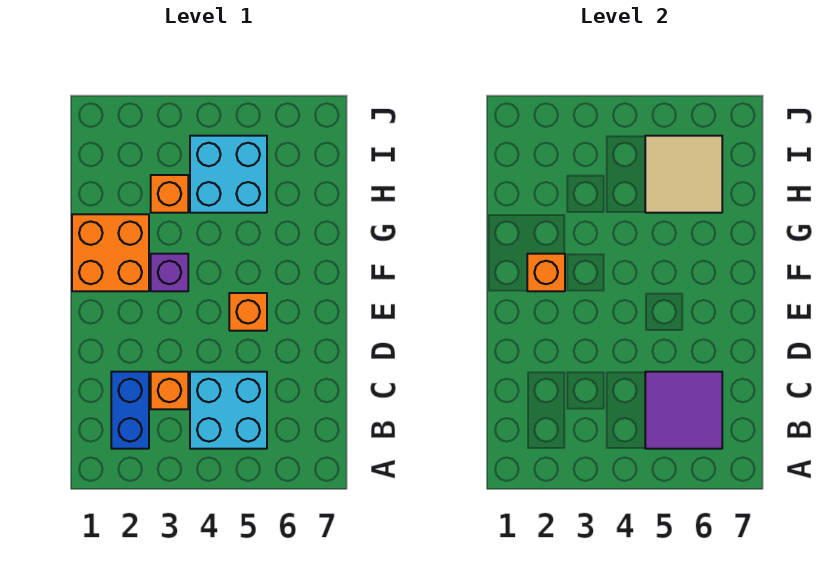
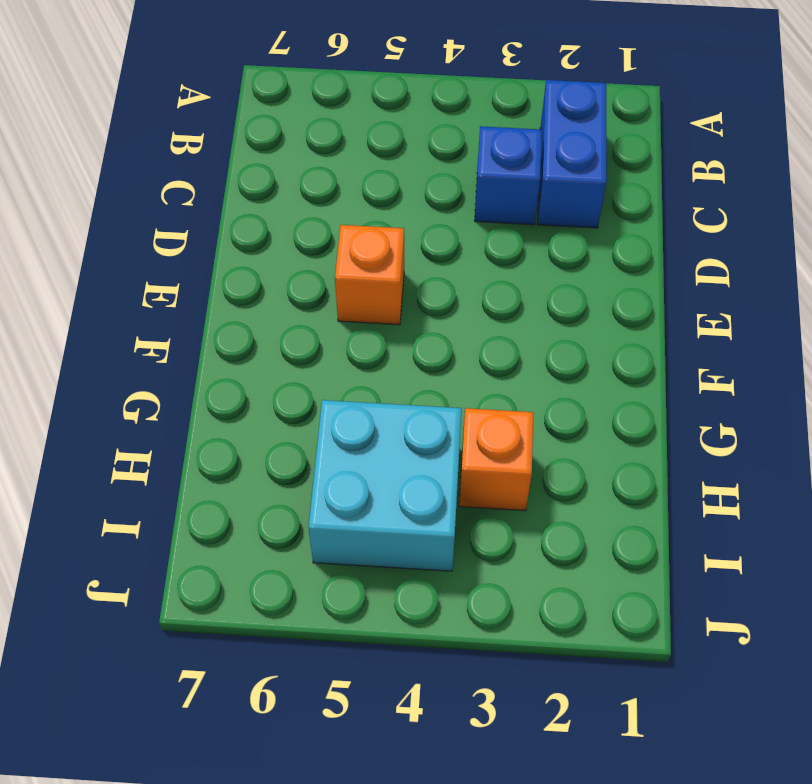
blue brick C3 level 1 -> orange brick C3 level 1
none -> cyan brick B4:C5 level 1
none -> orange brick F1:G2 level 1

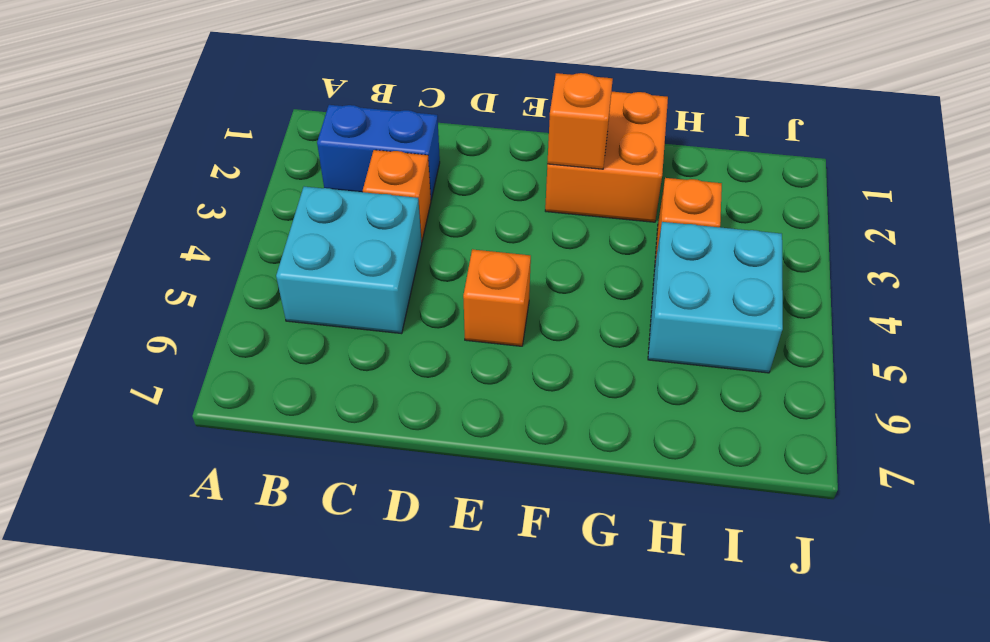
none -> purple brick F3 level 1
none -> purple tile B5:C6 level 2

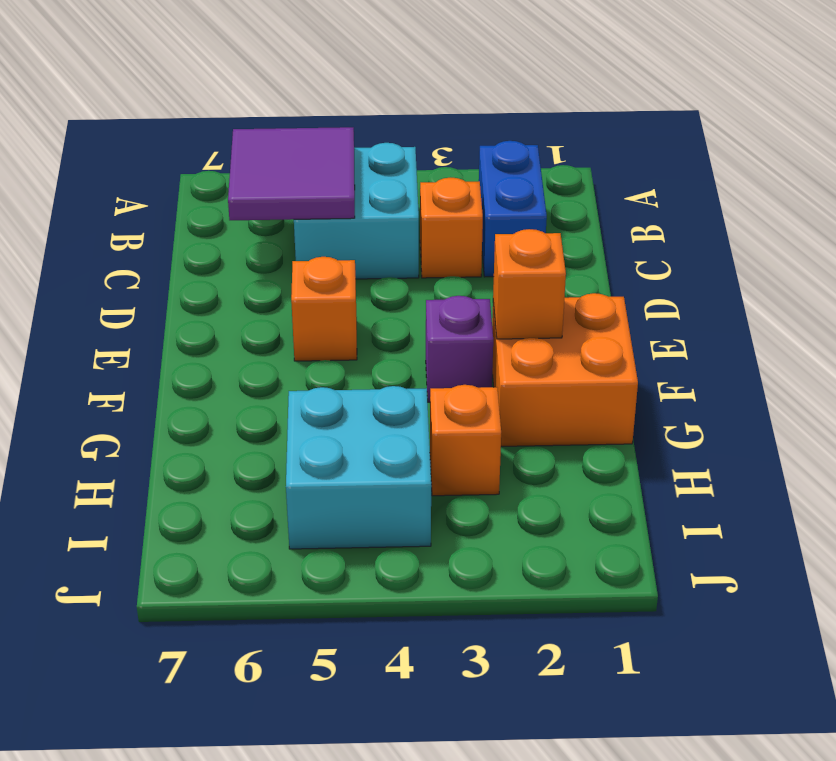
none -> tan tile H5:I6 level 2

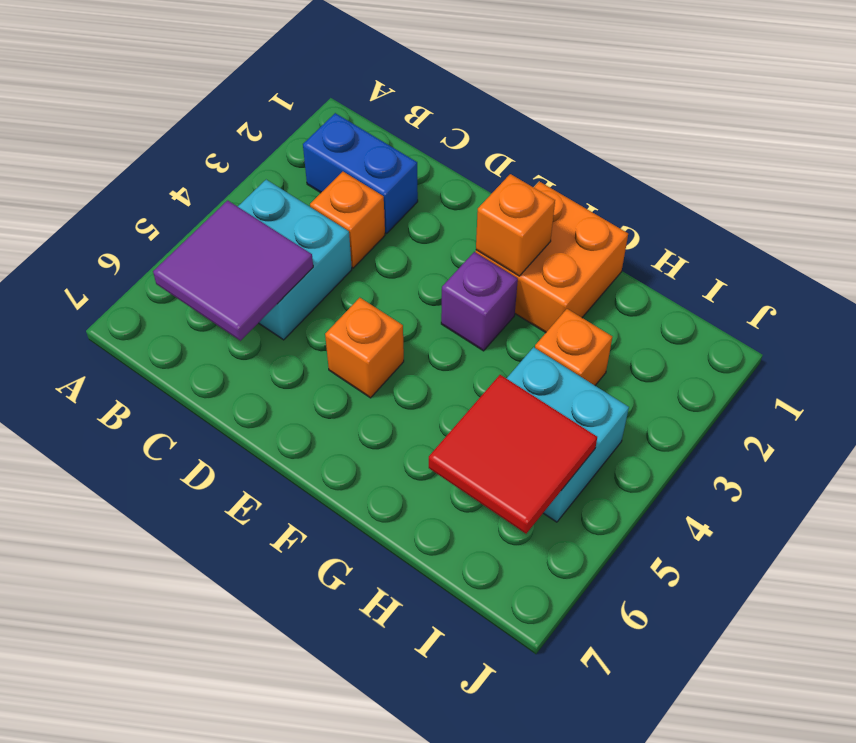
red tile H5:I6 level 2 -> tan tile H5:I6 level 2

